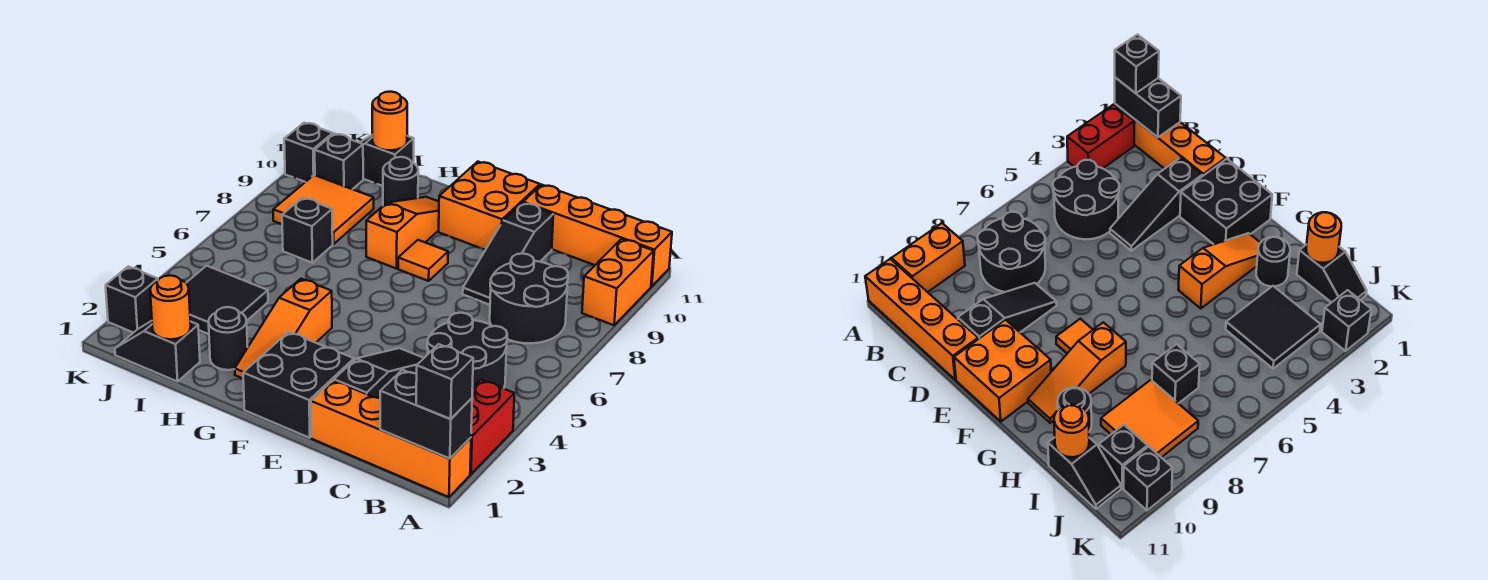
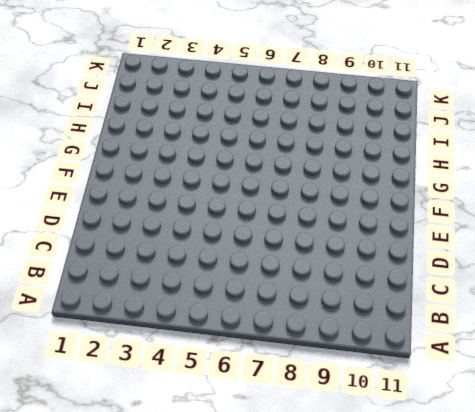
none -> orange brick A1:D1 level 1
none -> red brick A2:A3 level 1
none -> orange brick A9:A10 level 1

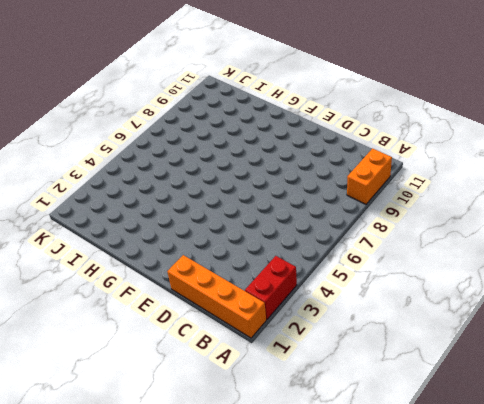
none -> orange brick A11:D11 level 1
none -> black round brick B4:C5 level 1
none -> black round brick B7:C8 level 1

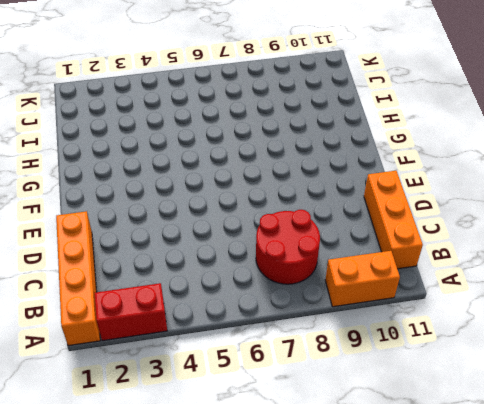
red round brick B7:C8 level 1 -> black round brick B7:C8 level 1
orange brick B11:D11 level 1 -> orange brick A11:D11 level 1
none -> black round brick B4:C5 level 1
none -> black slope D2:D4 level 1 top 2
none -> black slope D8:D10 level 1 top 10

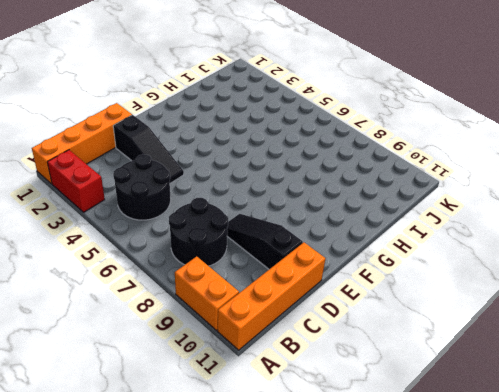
none -> black brick E1:F2 level 1
none -> orange brick E10:F11 level 1
none -> orange tile F8 level 1

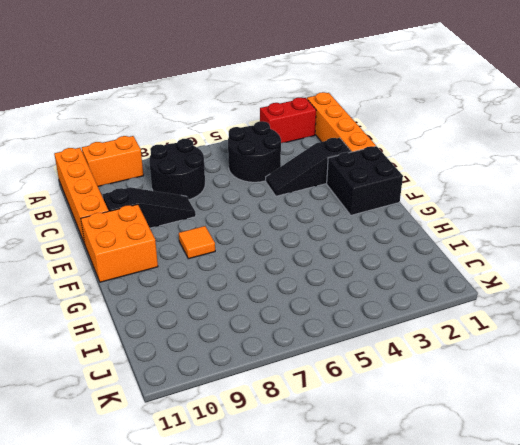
none -> orange slope G2:G4 level 1 top 4
none -> orange slope G8:G10 level 1 top 8
none -> black round brick H2 level 1

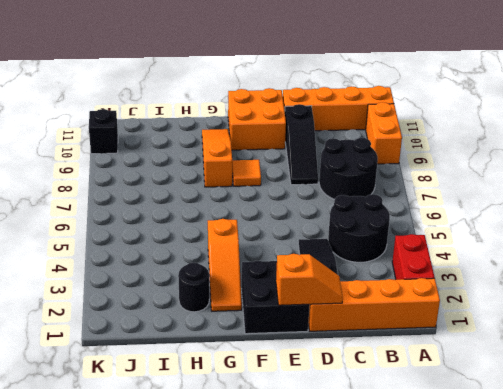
orange slope D1:E1 level 2 top E -> none
none -> black round brick H10 level 1
none -> black slope I1:J1 level 1 top I
none -> black tile I3:J4 level 1

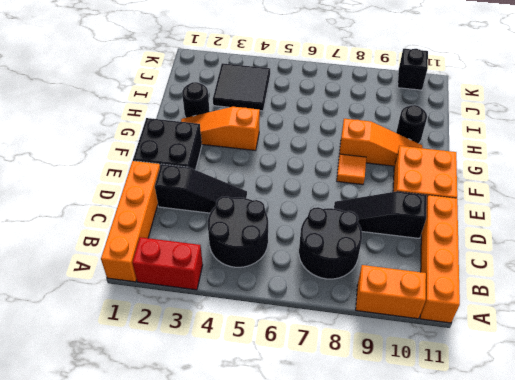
none -> black slope I1:J1 level 1 top I
none -> black brick I7 level 1
none -> orange tile I8:J9 level 1

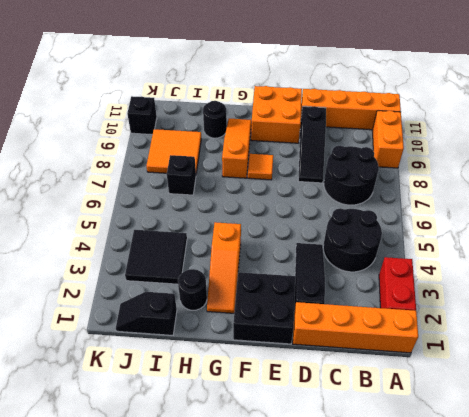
none -> black slope I11:J11 level 1 top I
none -> black brick J10 level 1
none -> black brick K2 level 1

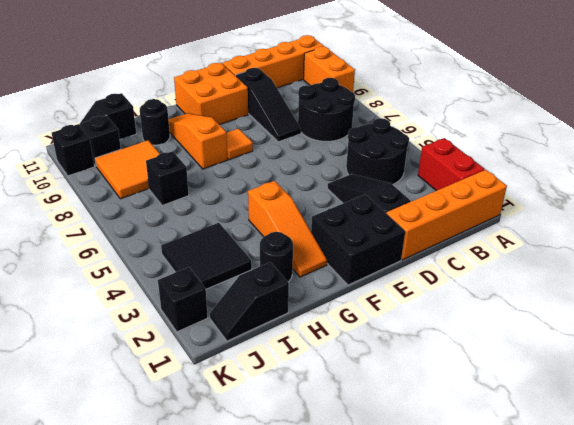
none -> black brick A1:B1 level 2
none -> orange round brick I1 level 2
none -> orange round brick I11 level 2

